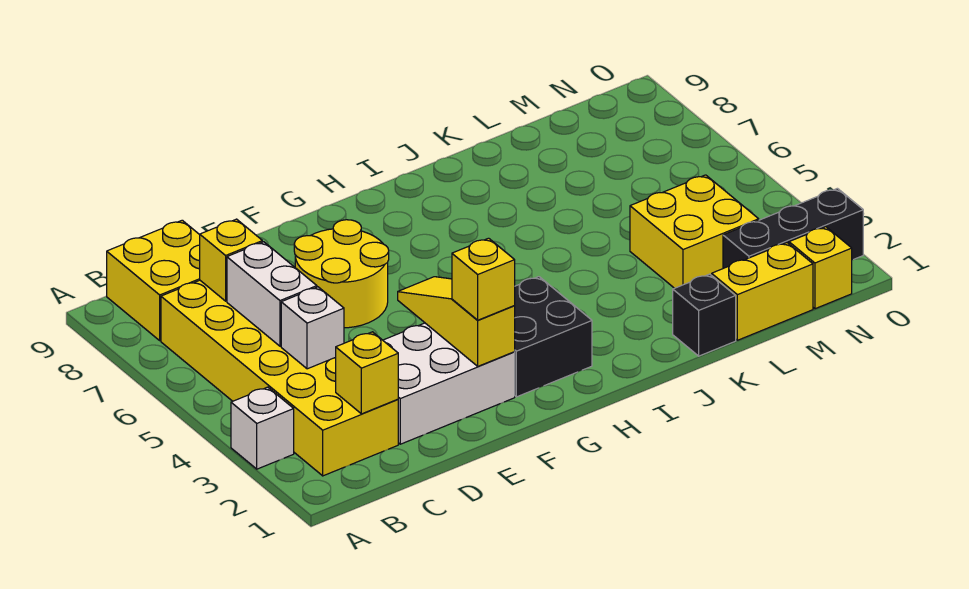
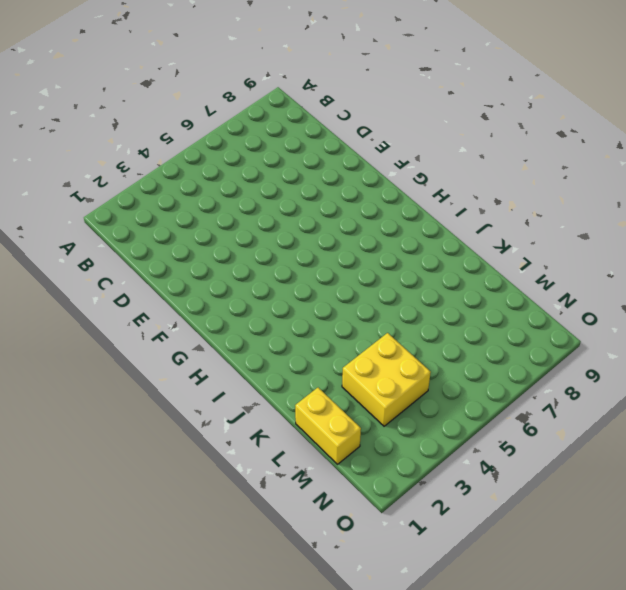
none -> white brick A3 level 1
none -> yellow brick B2:C7 level 1
none -> yellow brick B8:C9 level 1

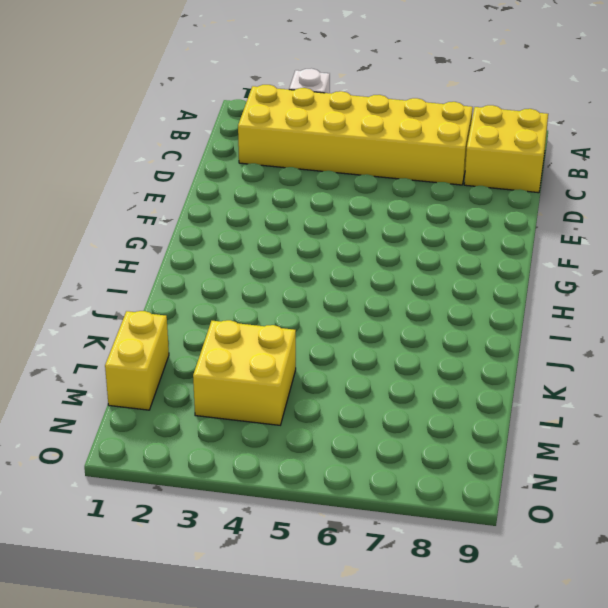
none -> white brick D2:F3 level 1
none -> yellow round brick E6:F7 level 1
none -> black brick G2:H3 level 1

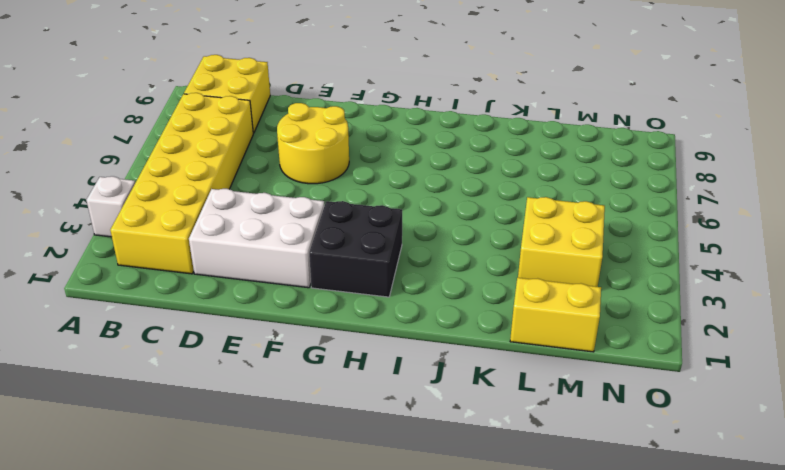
none -> black brick K1 level 1
none -> black brick M2:O2 level 1
none -> yellow brick N1 level 1

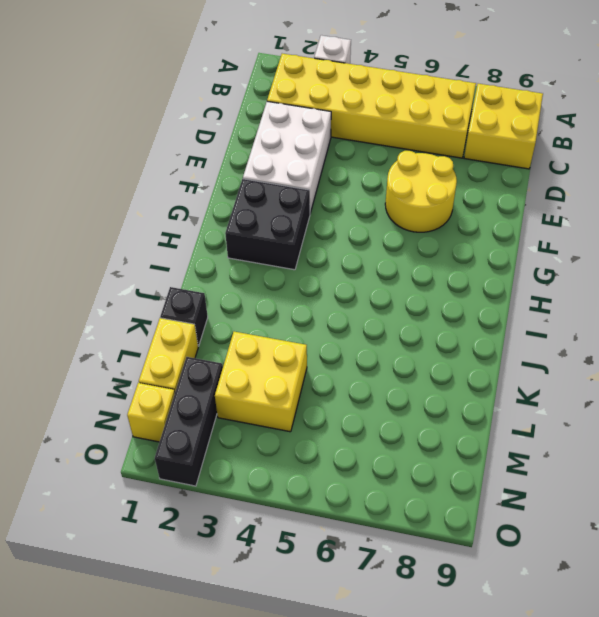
none -> yellow brick C2 level 2
none -> white brick C4 level 2
none -> white brick C5:C6 level 2

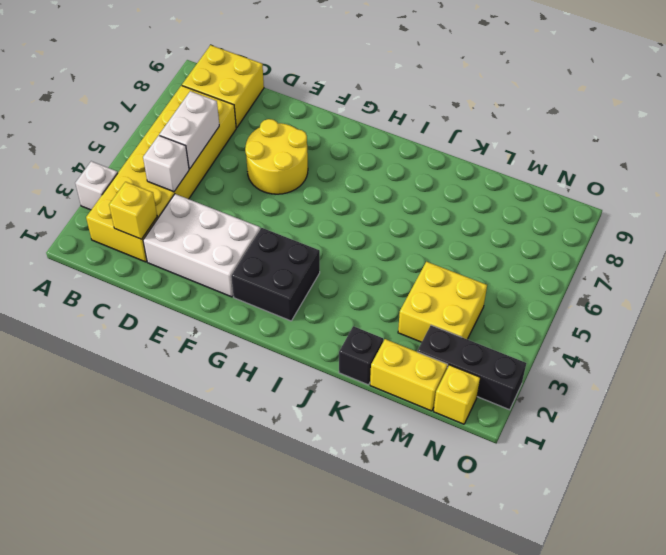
none -> yellow brick C7 level 2
none -> yellow slope F2:F4 level 2 top 2
none -> yellow brick F2 level 3

